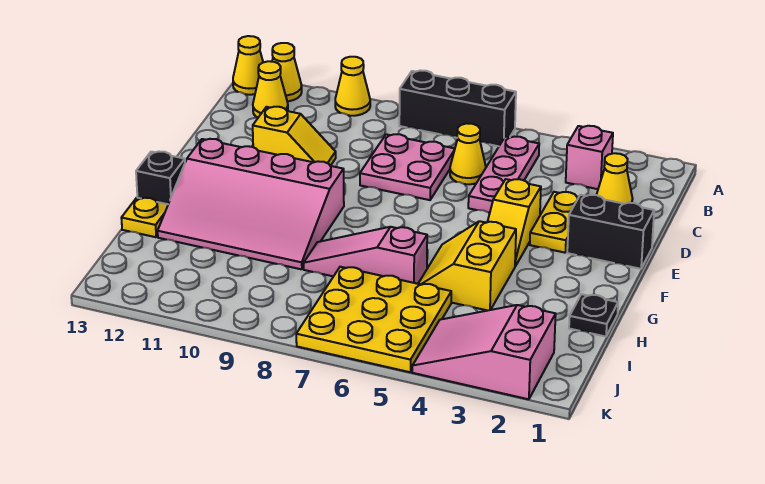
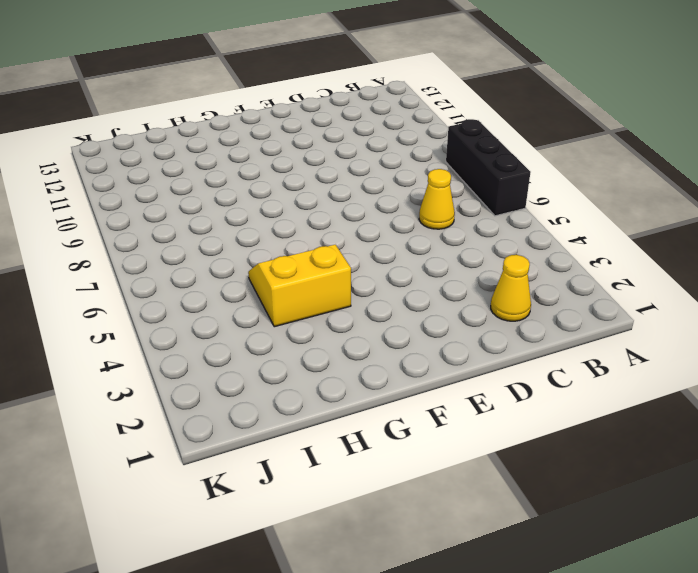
none -> yellow cone A10 level 1
none -> yellow cone A12 level 1
none -> yellow cone A13 level 1

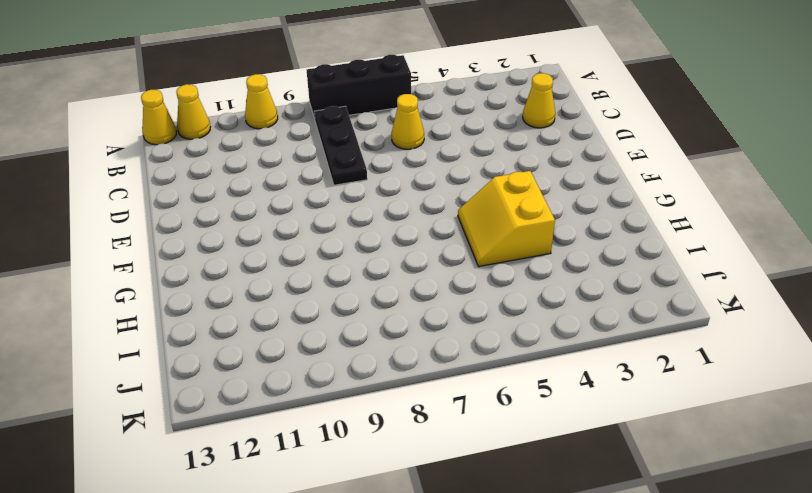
black plate B8:D8 level 1 -> pink plate C7:D8 level 1
none -> pink brick B3 level 1
none -> pink plate B5:D5 level 1
none -> yellow cone B12 level 1

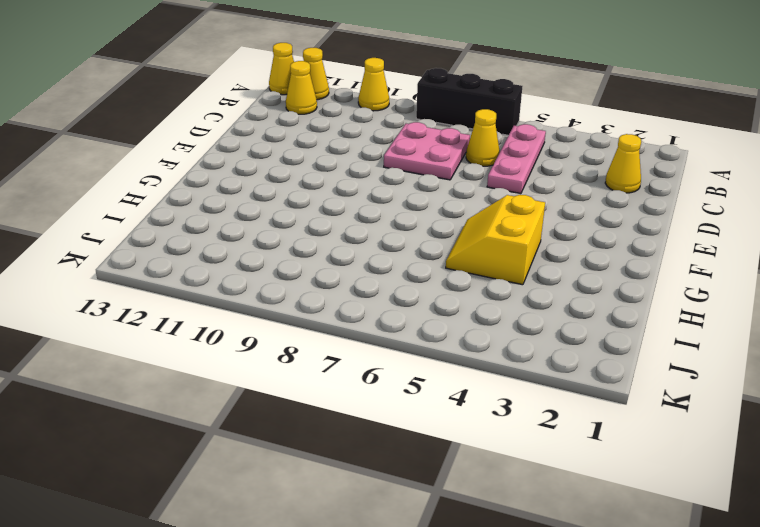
none -> pink brick B3 level 1
none -> yellow plate D3:E3 level 1
none -> yellow slope D10:D11 level 1 top 11

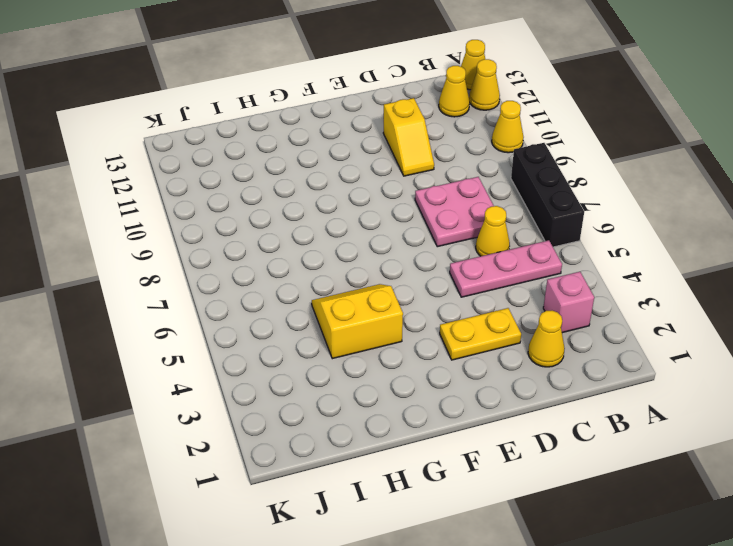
none -> black brick E1:E2 level 1
none -> yellow slope E4:F4 level 1 top E
none -> pink slope F9:H12 level 1 top F

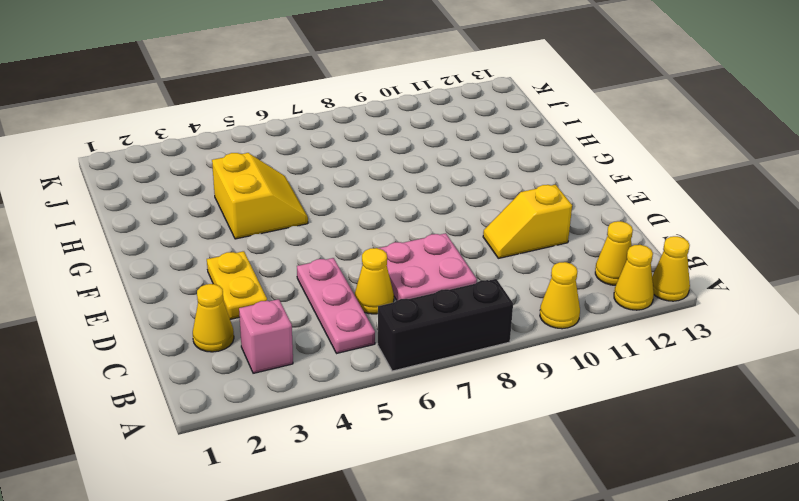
none -> black brick E1:E2 level 1
none -> yellow slope E4:F4 level 1 top E
none -> pink slope F9:H12 level 1 top F

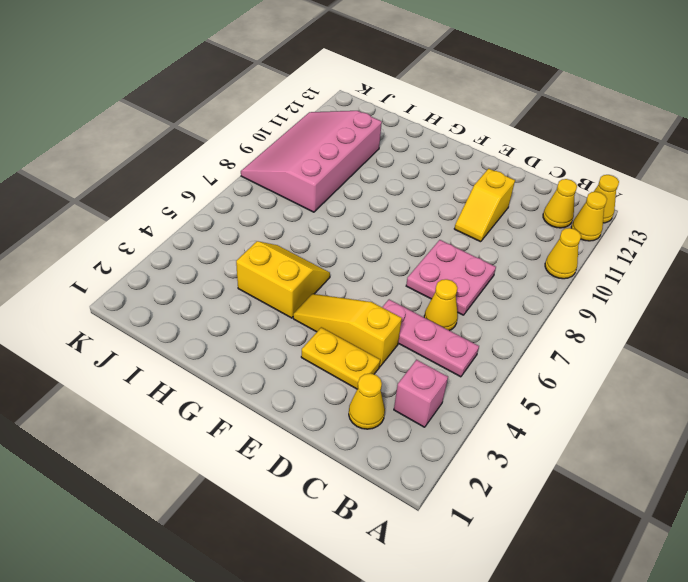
yellow slope D4:F4 level 1 top D -> yellow slope E4:F4 level 1 top E
pink slope I8:K11 level 1 top I -> pink slope F9:H12 level 1 top F
none -> black brick A6:A8 level 1
none -> black brick E1:E2 level 1
none -> black brick G13 level 1

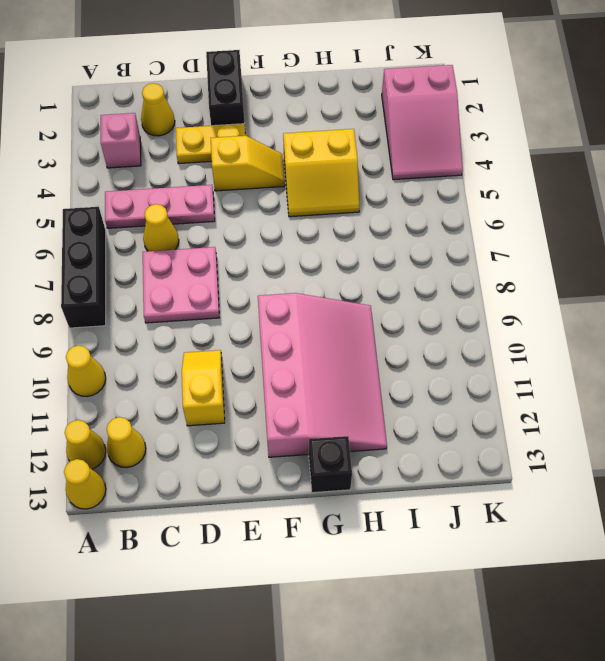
none -> black plate H1 level 1
none -> pink slope H6:H8 level 1 top 6
none -> yellow plate H13 level 1

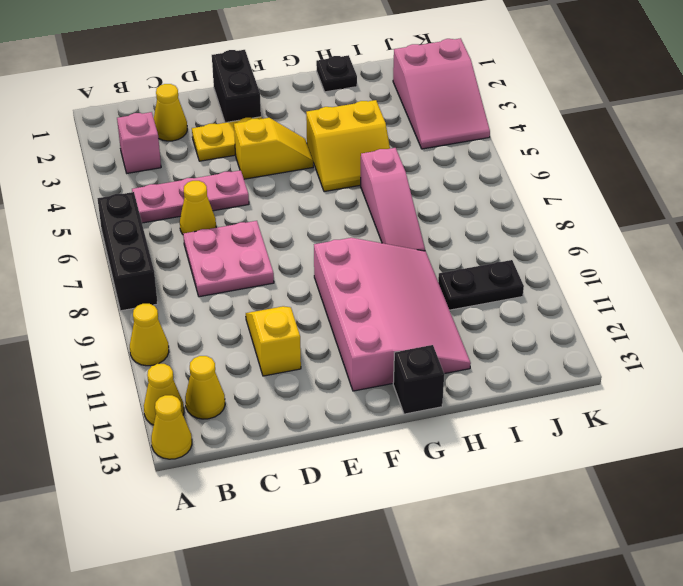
black plate I10:J10 level 1 -> none
none -> yellow plate H13 level 1
none -> yellow plate I5:K7 level 1

